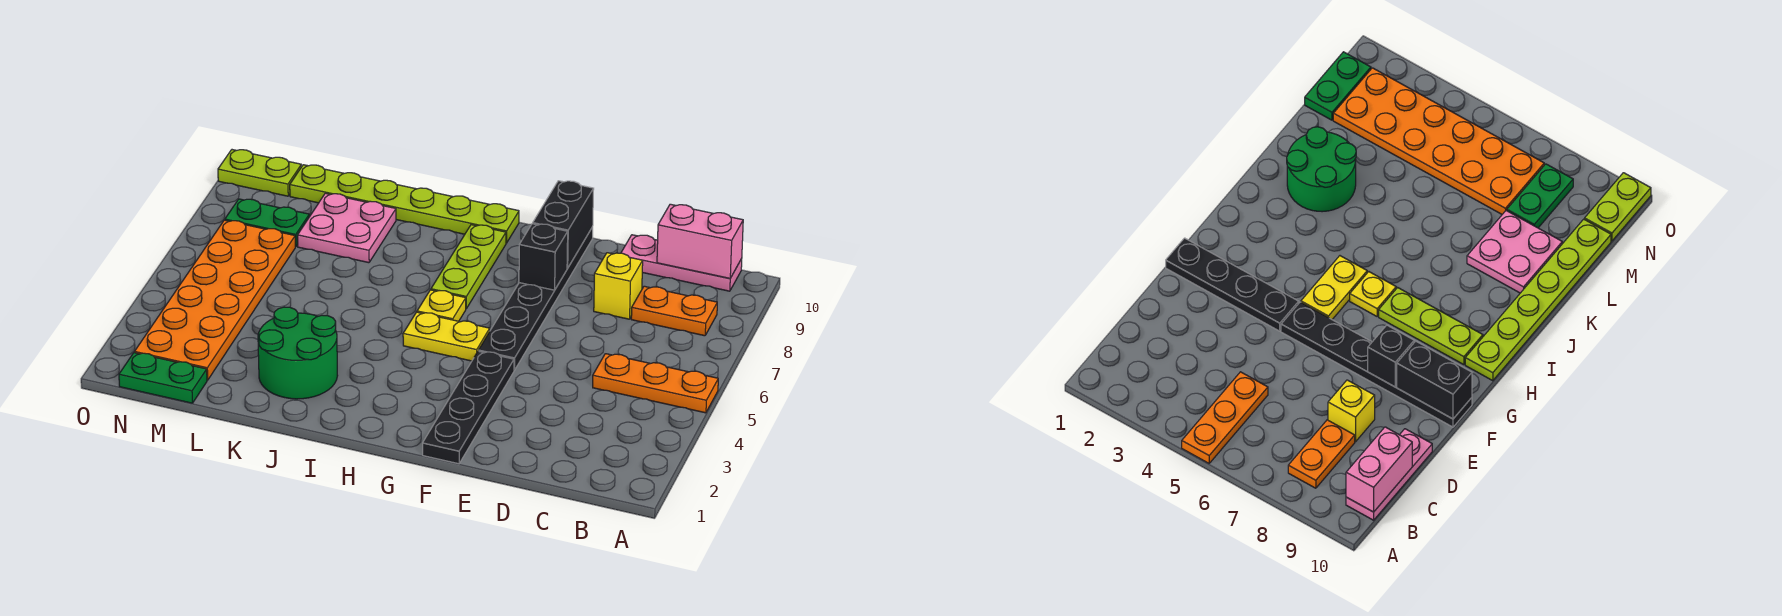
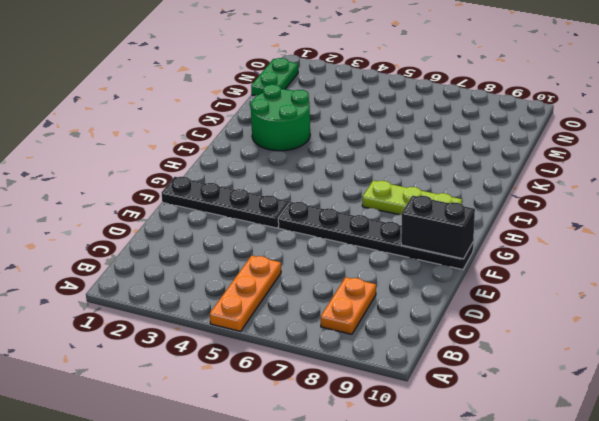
none -> pink plate B10:D10 level 1
none -> yellow brick D8 level 1
none -> yellow plate G5:H5 level 1

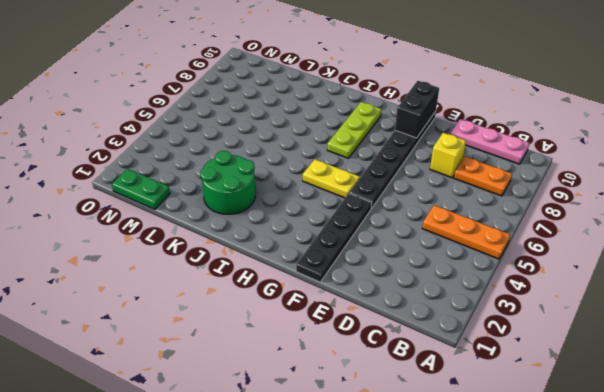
none -> yellow plate H6 level 1
none -> lime plate H10:M10 level 1
none -> pink plate K8:L9 level 1

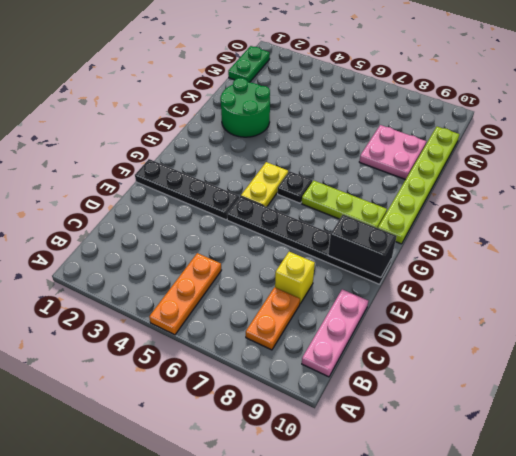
black plate H6 level 1 -> yellow plate H6 level 1
none -> orange plate M2:N7 level 1
none -> green plate M8:N8 level 1
none -> lime plate N10:O10 level 1

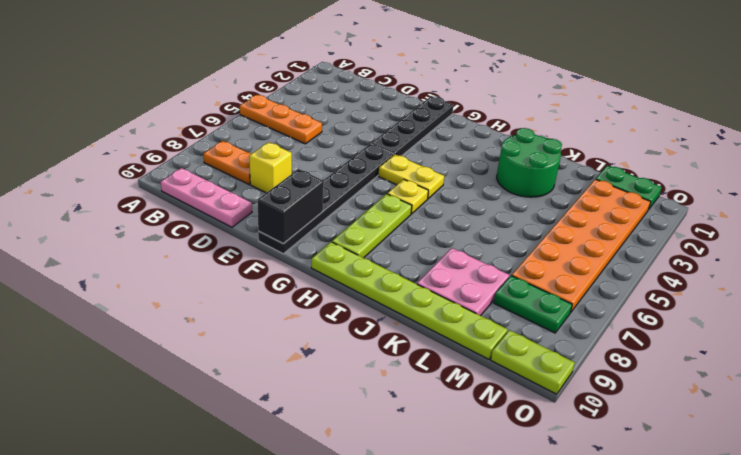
none -> pink brick B10:C10 level 2
none -> black brick F8 level 2

